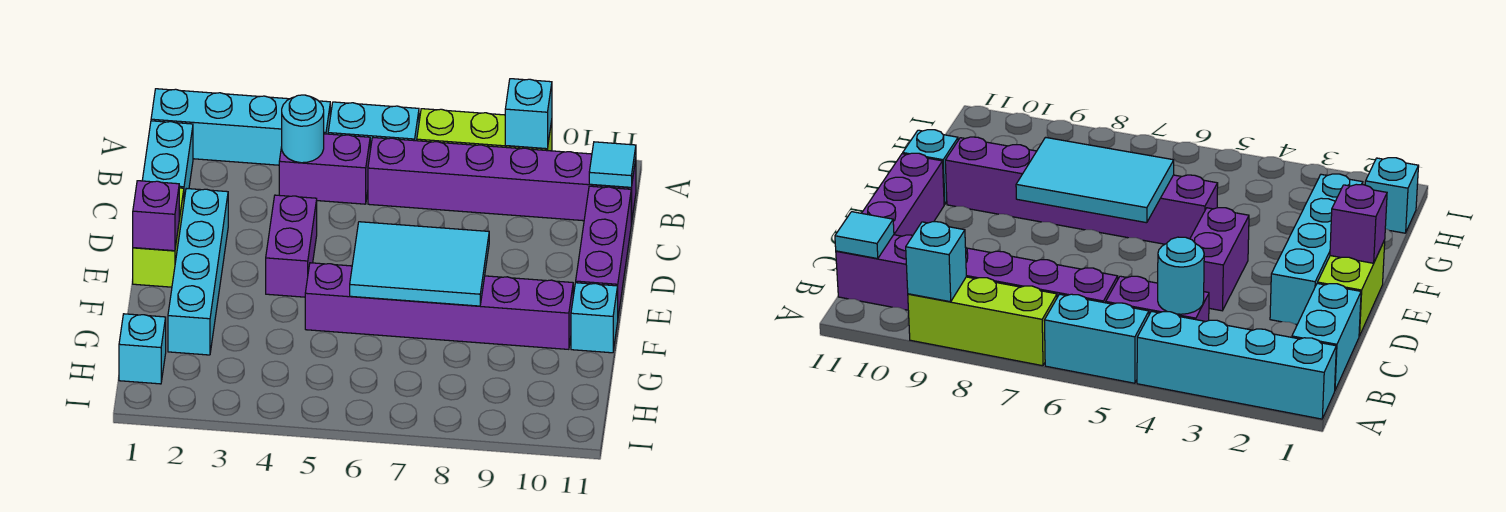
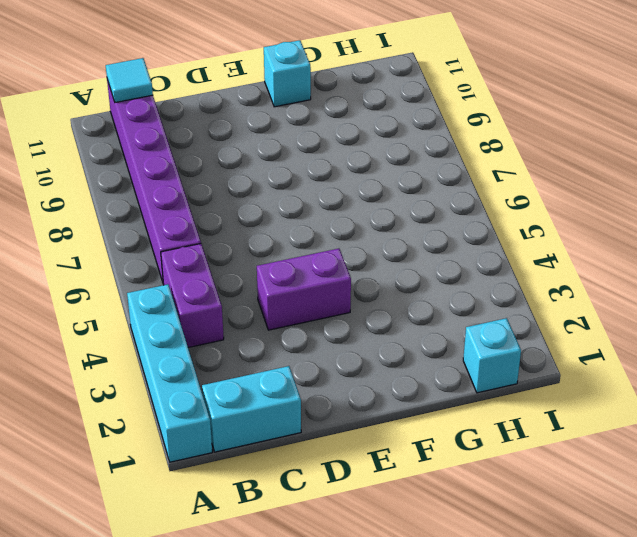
none -> cyan brick A5:A6 level 1
none -> lime brick A7:A9 level 1
none -> purple brick C11:E11 level 1

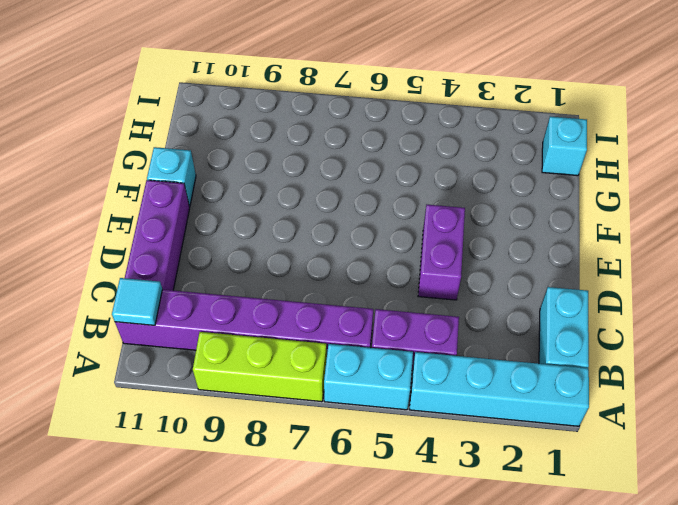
none -> lime brick D1:E1 level 1
none -> cyan brick D2:G2 level 1
none -> purple brick F5:F10 level 1

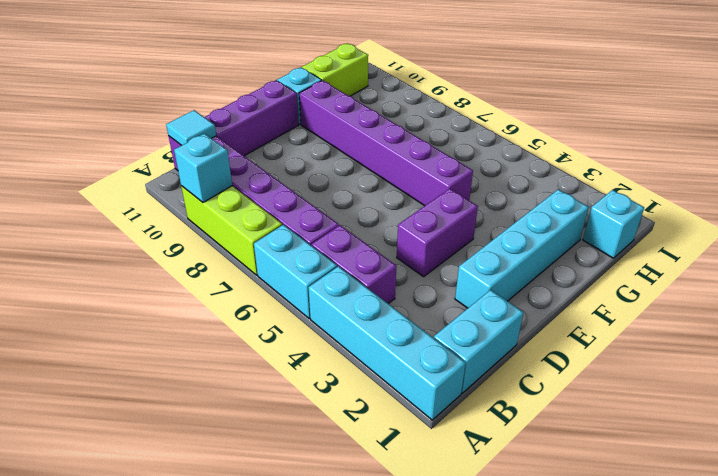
lime brick G11:H11 level 1 -> lime brick D1:E1 level 1
none -> cyan round brick B4 level 2
none -> purple brick E1 level 2
none -> cyan tile E6:F8 level 2

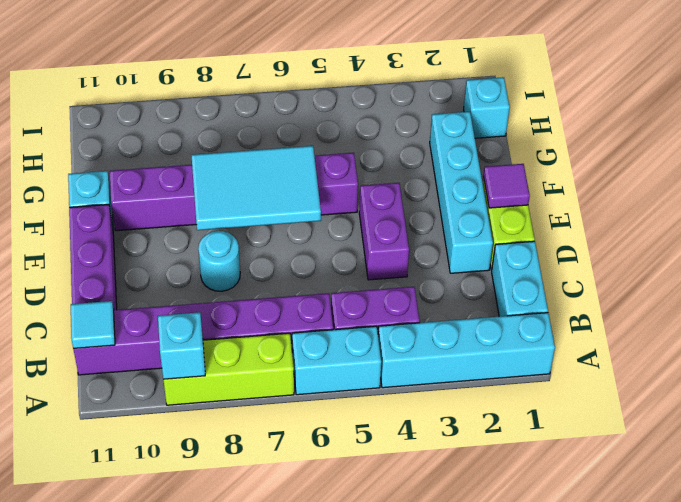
cyan round brick D8 level 1 -> cyan round brick B4 level 2
purple tile E1 level 2 -> purple brick E1 level 2

